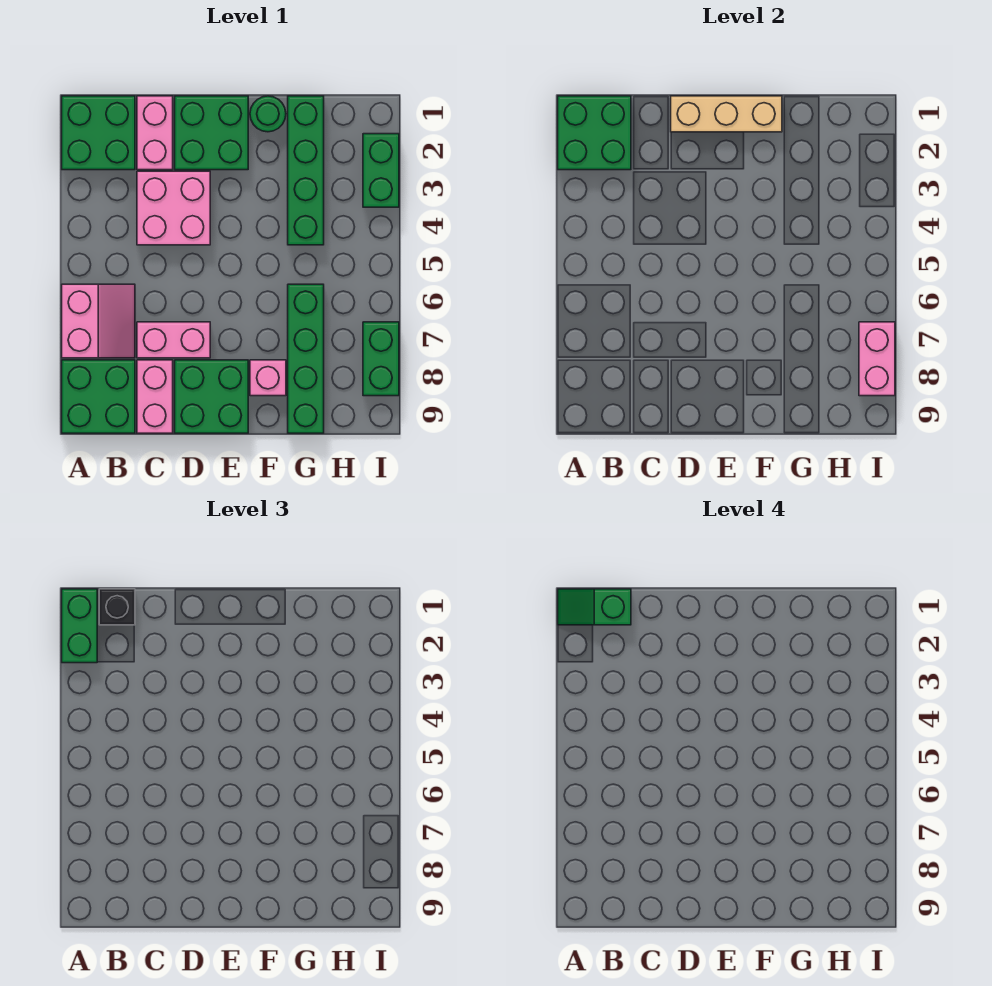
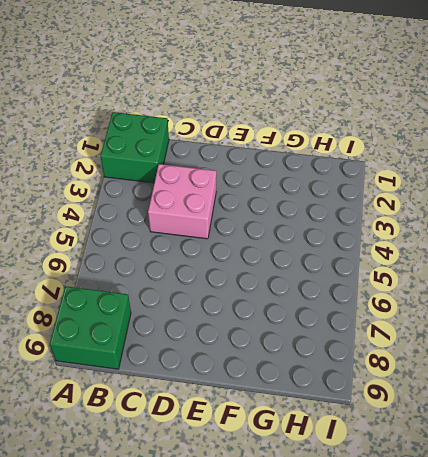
none -> pink slope A6:B7 level 1 top A
none -> pink brick C1:C2 level 1
none -> pink brick C7:D7 level 1

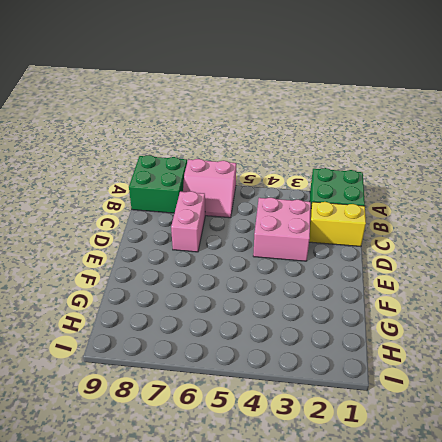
yellow brick C1:C2 level 1 -> pink brick C1:C2 level 1
none -> pink brick C8:C9 level 1
none -> green brick D1:E2 level 1
none -> green brick D8:E9 level 1

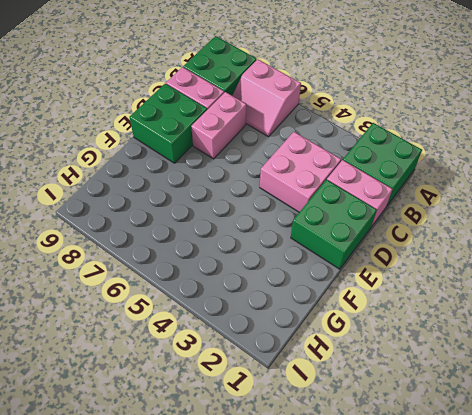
none -> green round brick F1 level 1
none -> pink brick F8 level 1
none -> green brick G1:G4 level 1

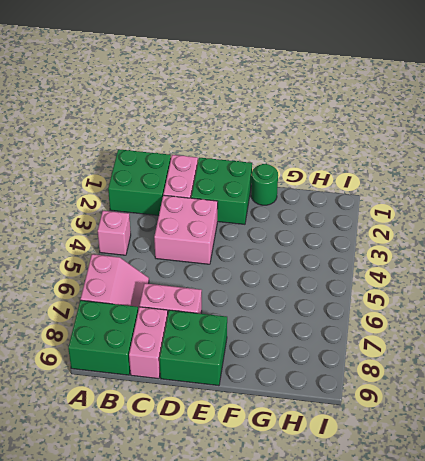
pink brick A4 level 1 -> pink brick F8 level 1
none -> green brick G1:G4 level 1
none -> green brick G6:G9 level 1
none -> green brick I2:I3 level 1

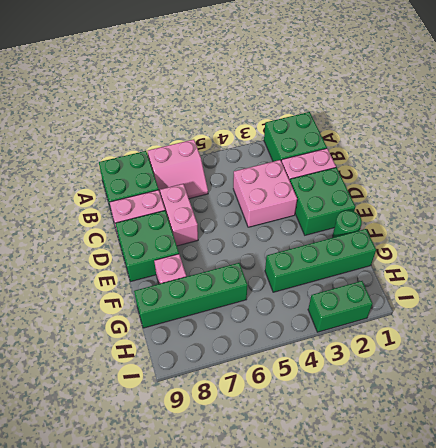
none -> green brick I7:I8 level 1
none -> green brick A1:B2 level 2
none -> tan brick D1:F1 level 2

